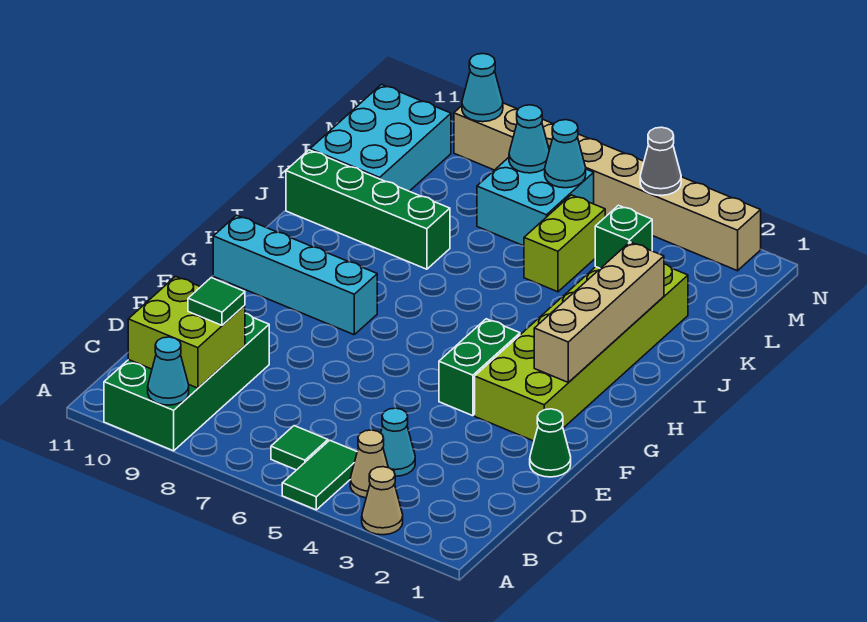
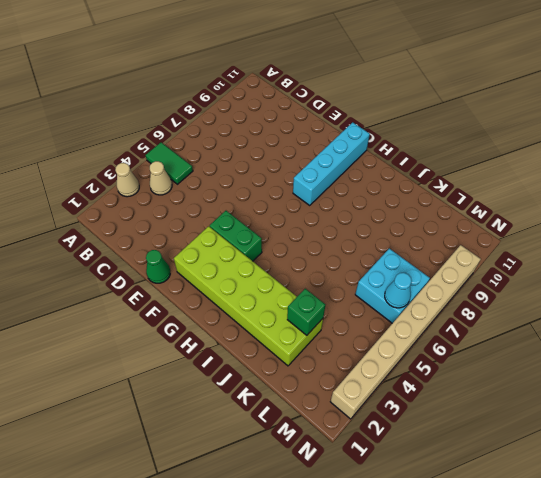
none -> green brick A9:D10 level 1
none -> green tile B6 level 1
none -> cyan cone C4 level 1

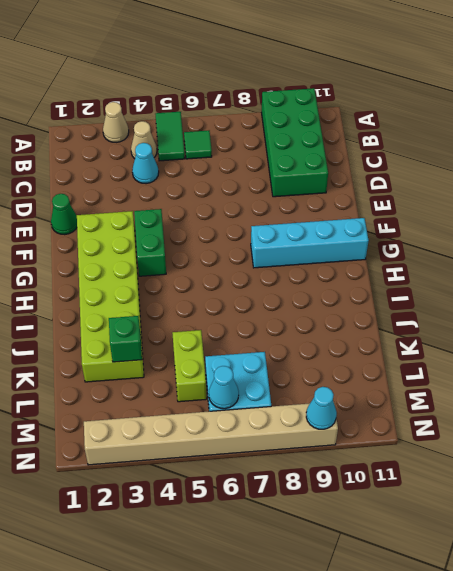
none -> green brick J8:J11 level 1
none -> cyan brick K10:M11 level 1
none -> cyan cone A9 level 2

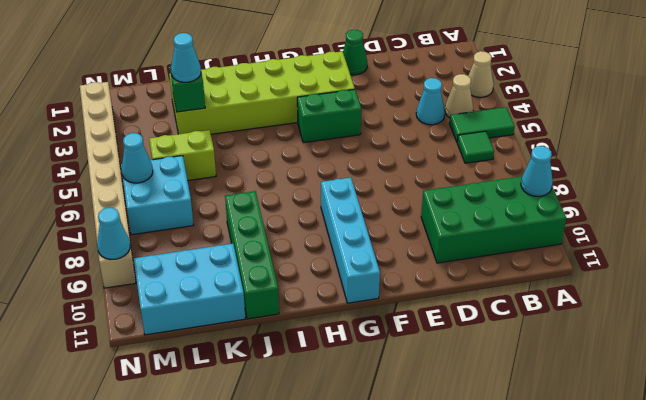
cyan cone K3 level 3 -> cyan cone M7 level 2
none -> lime brick B9:C10 level 2
none -> tan brick G2:J2 level 2
none -> grey cone N4 level 2

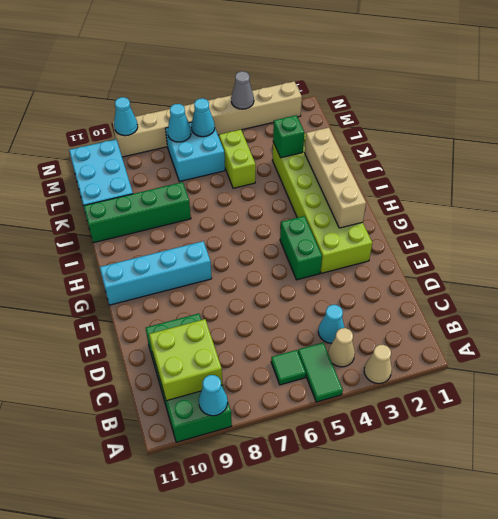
none -> green cone E1 level 1
none -> green tile C9 level 3

